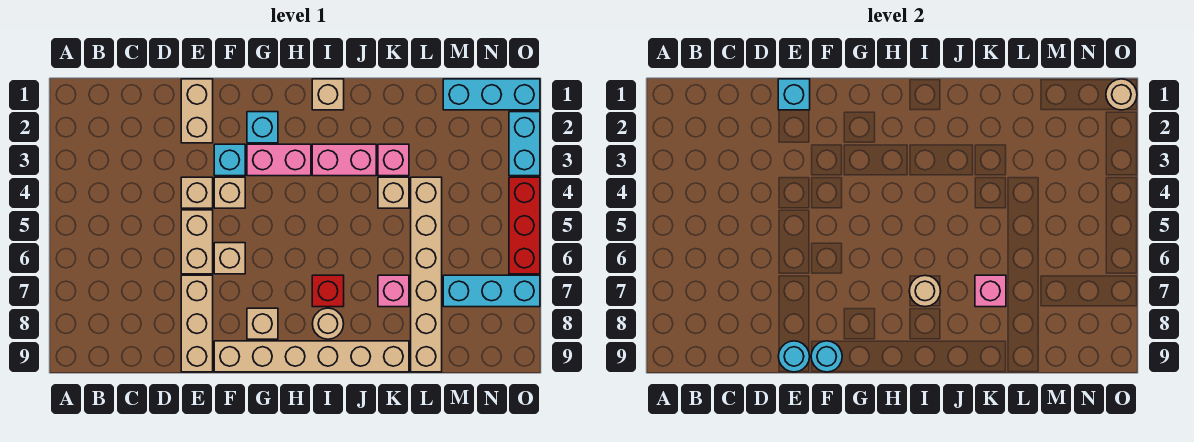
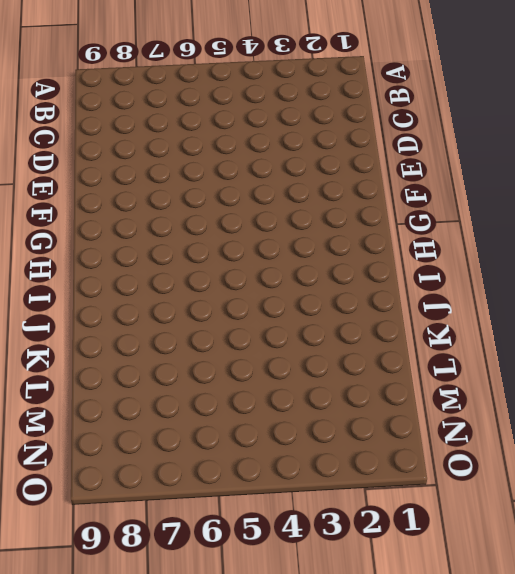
none -> tan brick E1:E2 level 1
none -> tan brick E4 level 1
none -> tan brick E5:E6 level 1

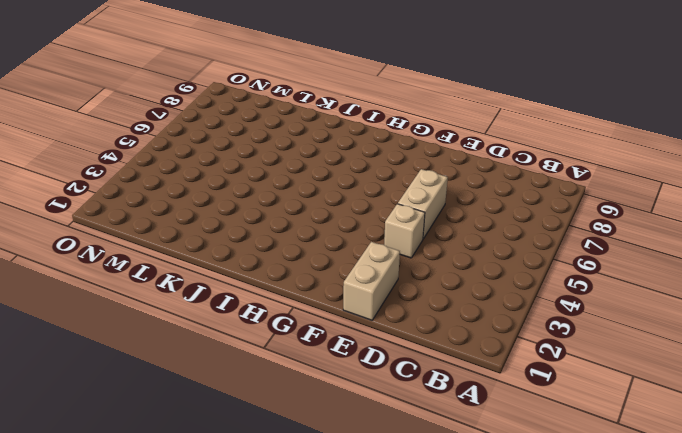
none -> tan brick E7:E9 level 1
none -> cyan brick F3 level 1
none -> tan brick F4 level 1

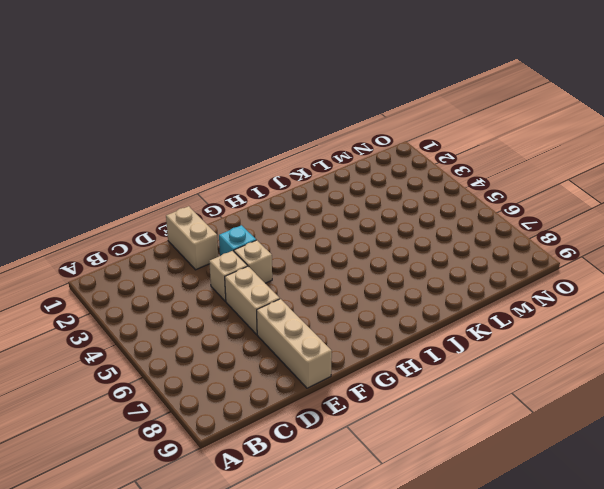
none -> tan brick F6 level 1
none -> tan brick F9:K9 level 1
none -> cyan brick G2 level 1

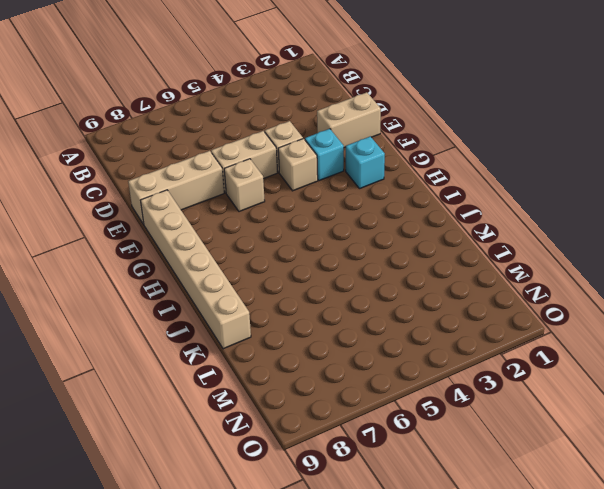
none -> pink brick G3:H3 level 1
none -> tan brick G8 level 1
none -> tan brick I1 level 1

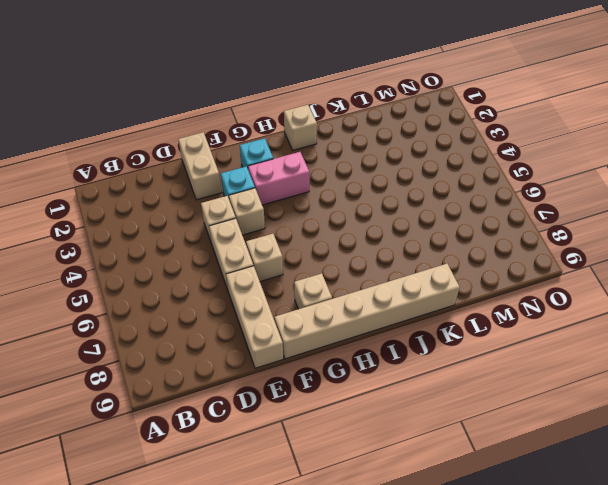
none -> pink brick I3:J3 level 1
none -> red brick I7 level 1
none -> tan round brick I8 level 1

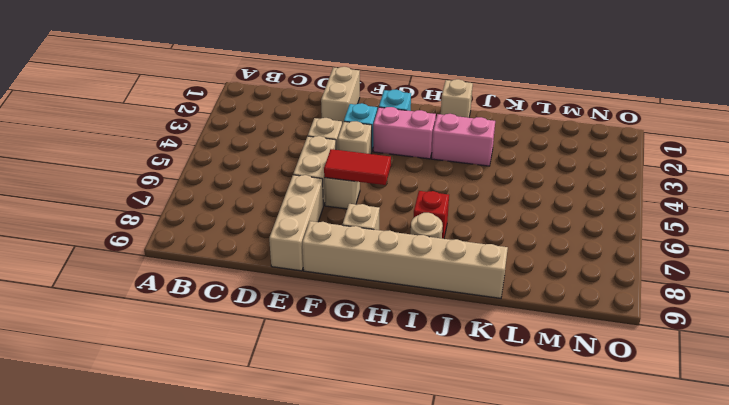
red tile F6:G6 level 2 -> none
none -> pink brick K3 level 1
none -> tan brick K4 level 1
none -> pink brick K7 level 1

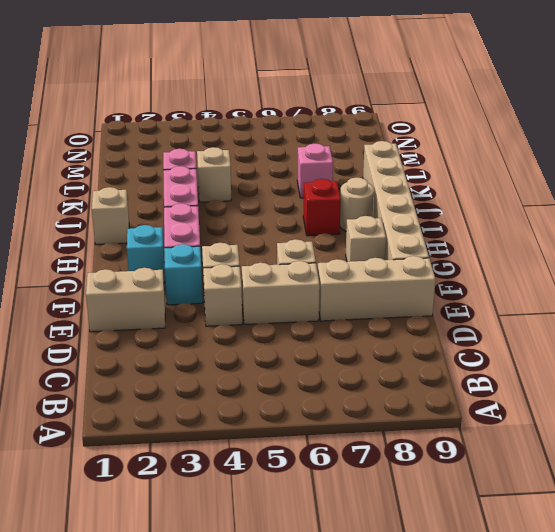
none -> tan brick L4:L9 level 1
none -> cyan brick M1:O1 level 1
none -> cyan brick M7:O7 level 1

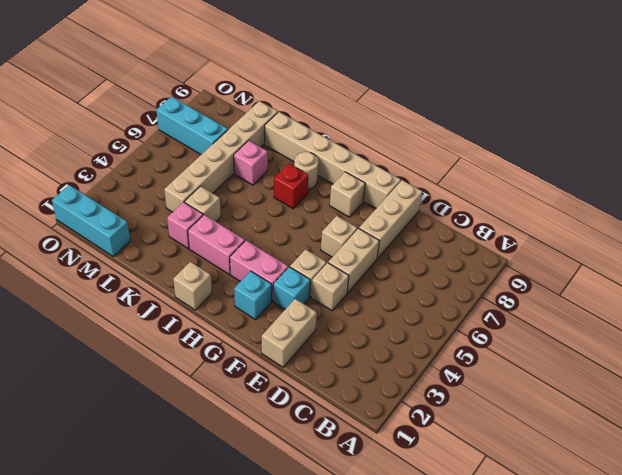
none -> cyan brick O2:O3 level 1
none -> red brick O4:O6 level 1
none -> cyan brick E1 level 2

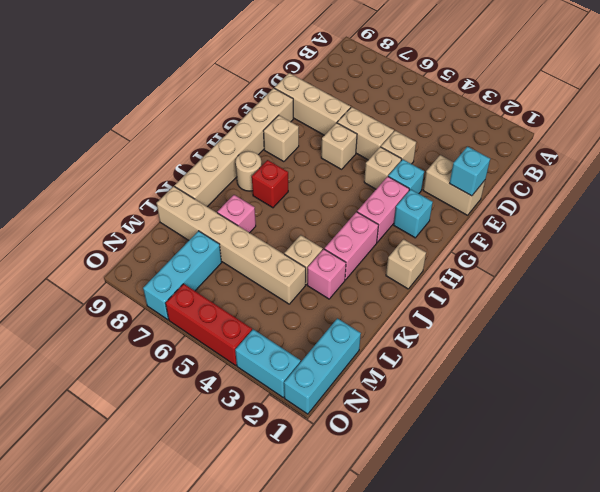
none -> cyan round brick E9 level 2
none -> cyan round brick F9 level 2
none -> tan round brick I7 level 2

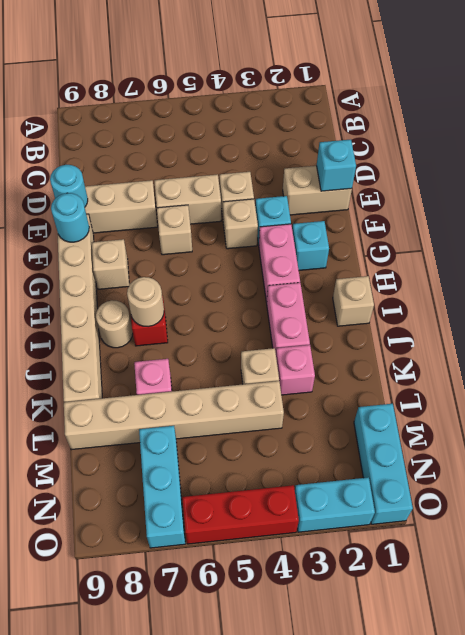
none -> pink brick K7 level 2
none -> tan round brick O1 level 2

